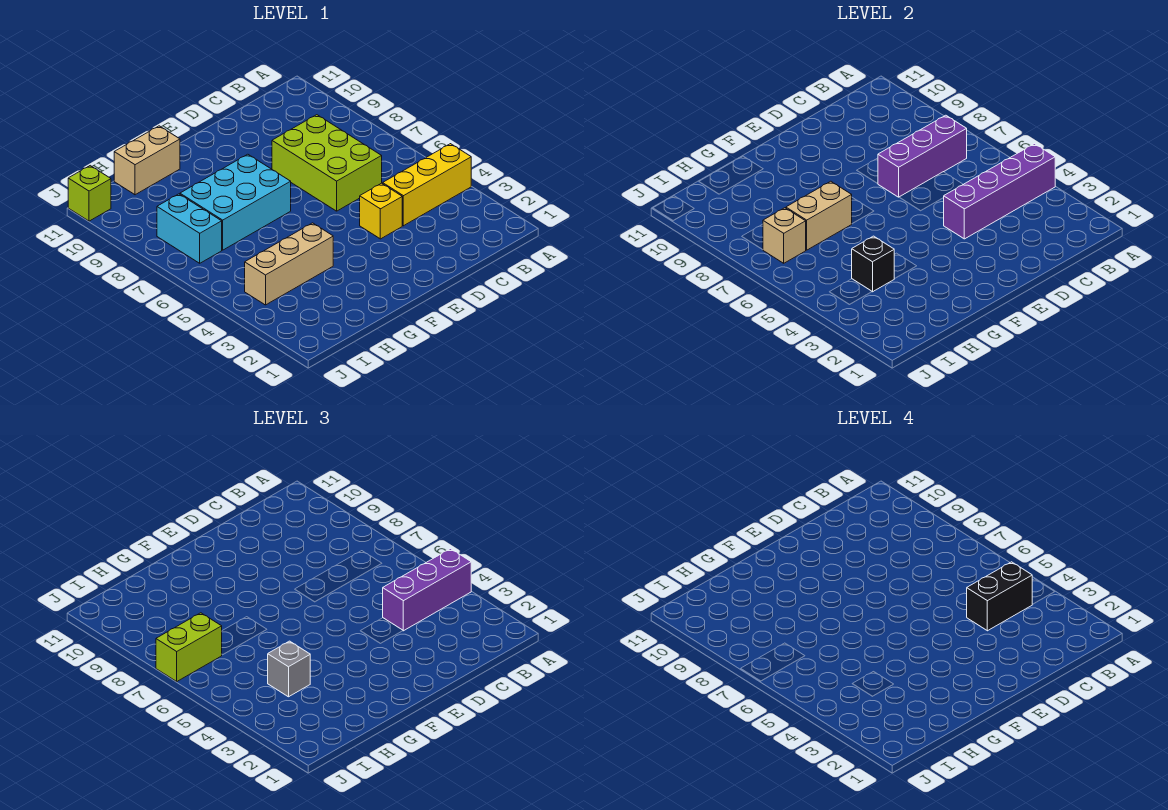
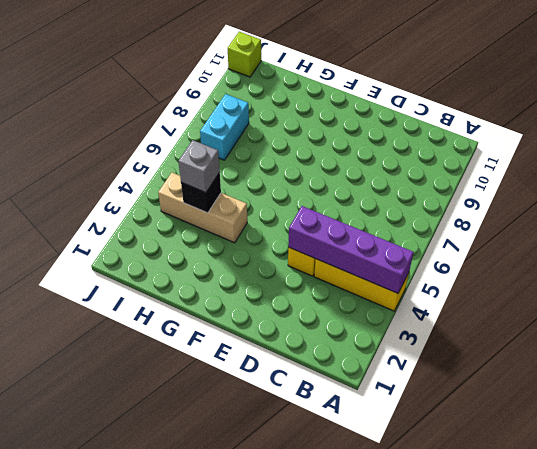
none -> lime brick C6:D8 level 1
none -> cyan brick F7:H8 level 1
none -> tan brick G11:H11 level 1

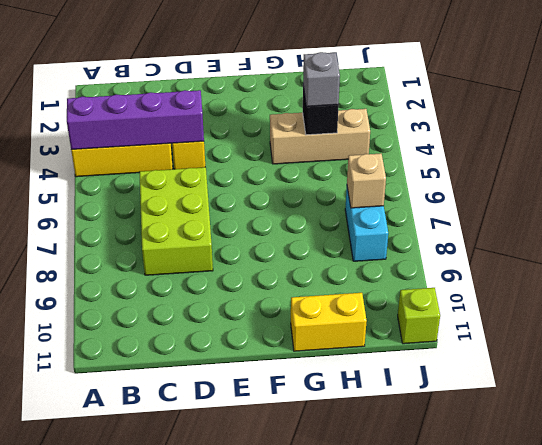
yellow brick G11:H11 level 1 -> tan brick G11:H11 level 1
none -> cyan brick F7:H8 level 1
none -> purple brick B7:D7 level 2
none -> tan brick G7:H7 level 2

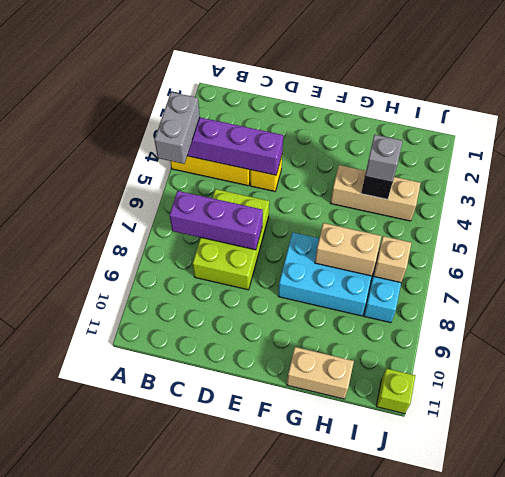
grey brick A4:A5 level 3 -> purple brick A4:C4 level 3
none -> lime brick I7:J7 level 3
none -> black brick B4:C4 level 4

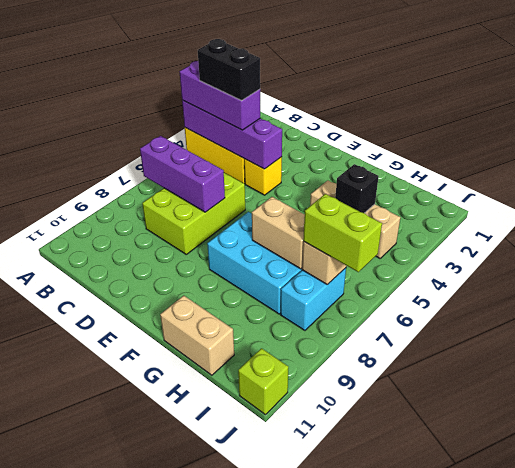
none -> grey brick H4 level 3

